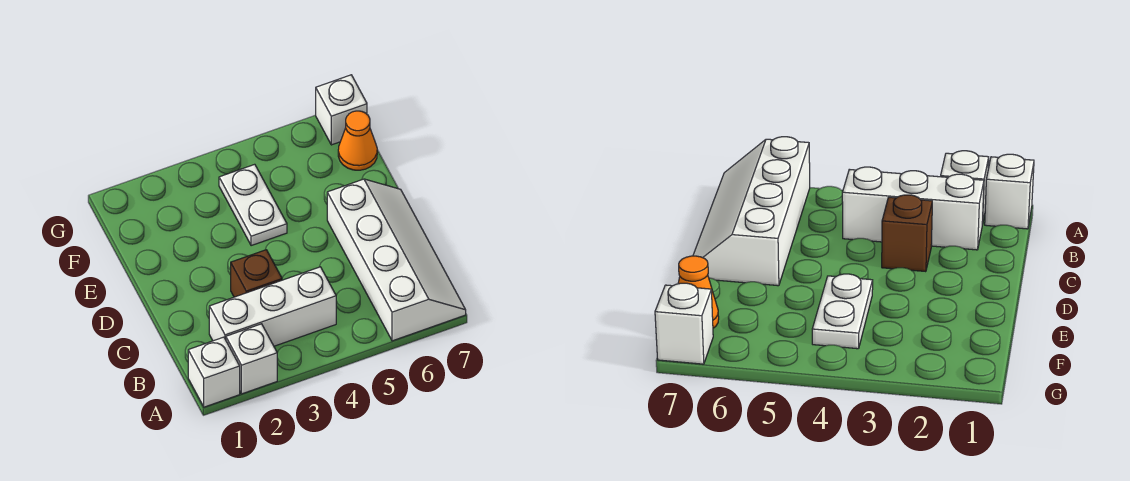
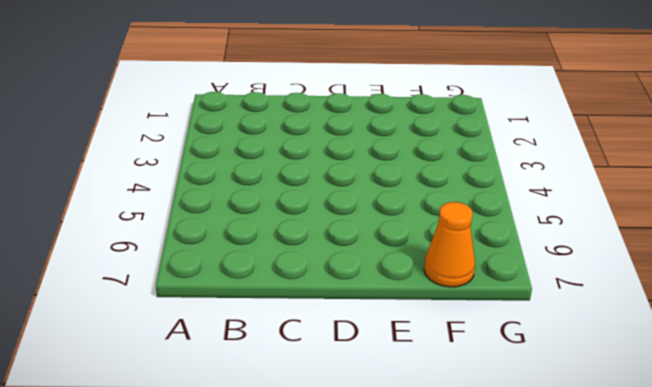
none -> white brick A1 level 1
none -> white brick A2 level 1

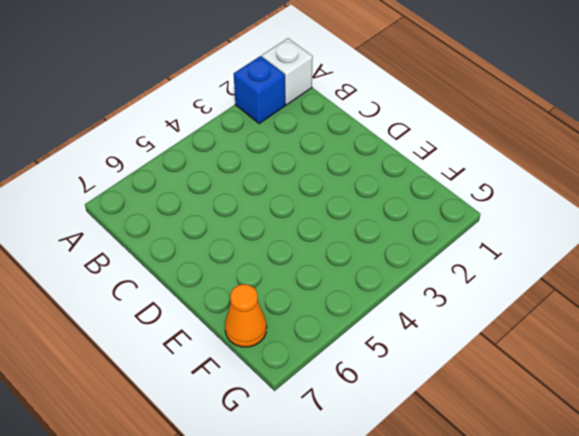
blue brick A2 level 1 -> white brick A2 level 1
none -> white slope A6:D7 level 1 top 6
none -> white brick B2:B4 level 1

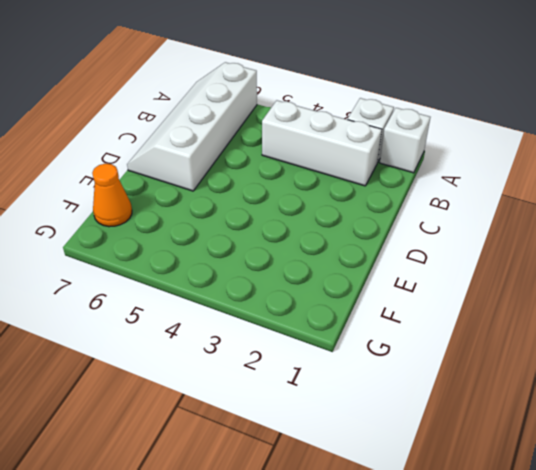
none -> brown brick C3 level 1
none -> white plate E4:F4 level 1

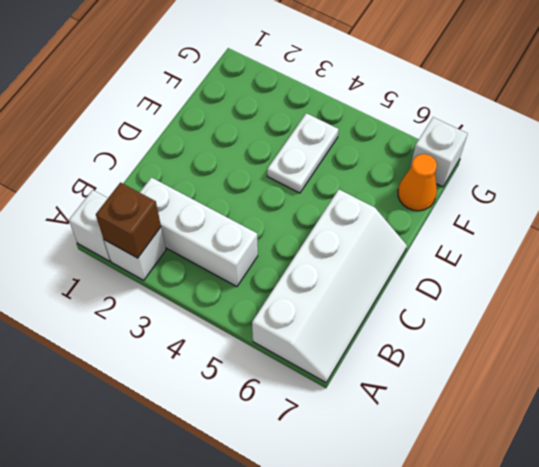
brown brick A2 level 2 -> brown brick C3 level 1

